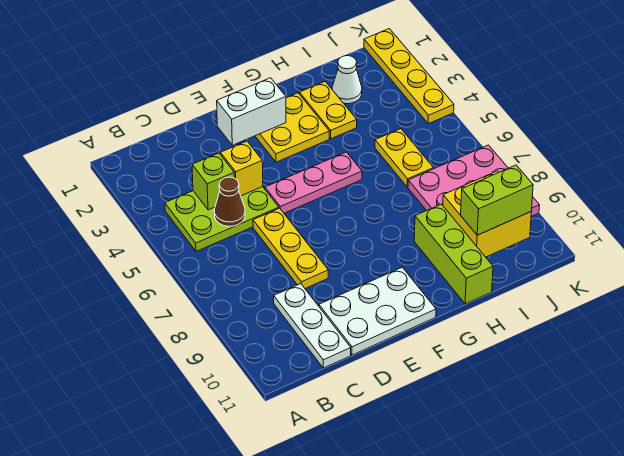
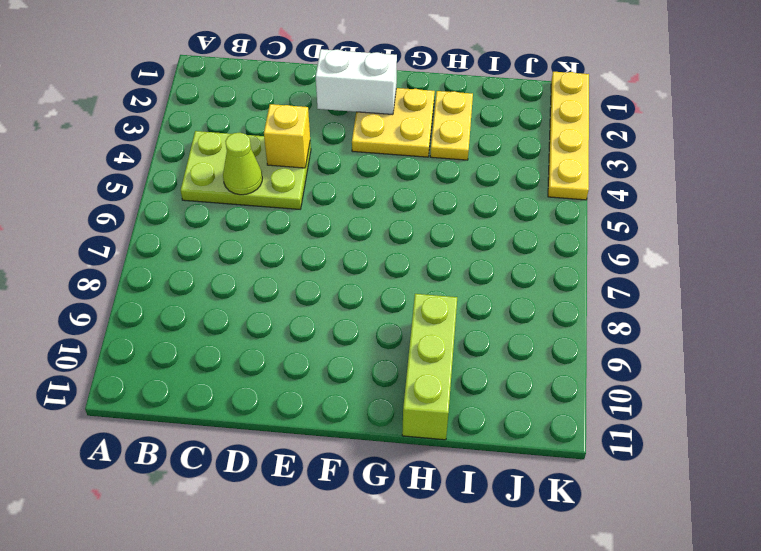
lime cone C5 level 2 -> brown cone C5 level 2
none -> white plate C9:C11 level 1
none -> yellow plate D6:D8 level 1
none -> white plate D10:F11 level 1

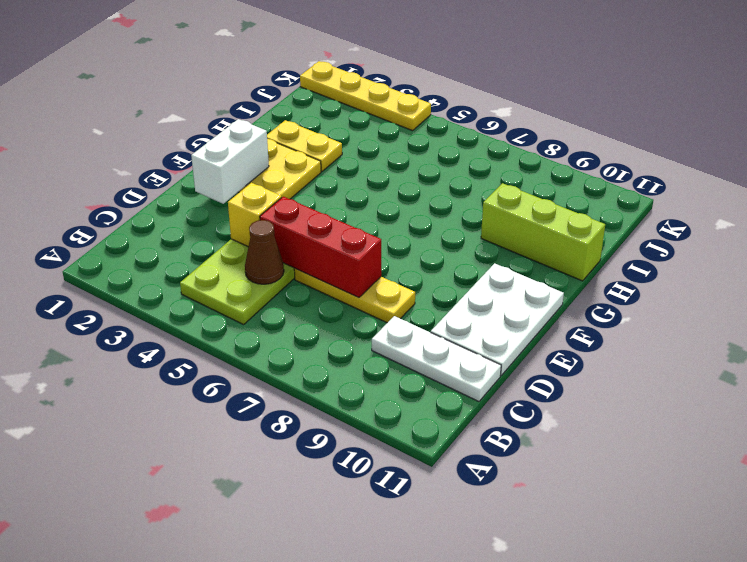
red brick D5:D7 level 2 -> none
none -> pink plate E5:G5 level 1
none -> white cone I2 level 1
none -> yellow plate I5:I6 level 1

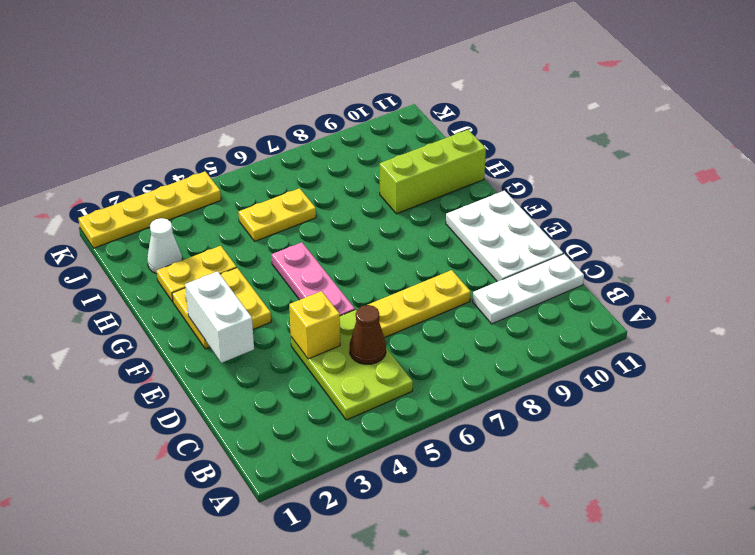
none -> pink plate I7:K9 level 1
none -> lime brick C4 level 2
none -> yellow brick I9:J10 level 2

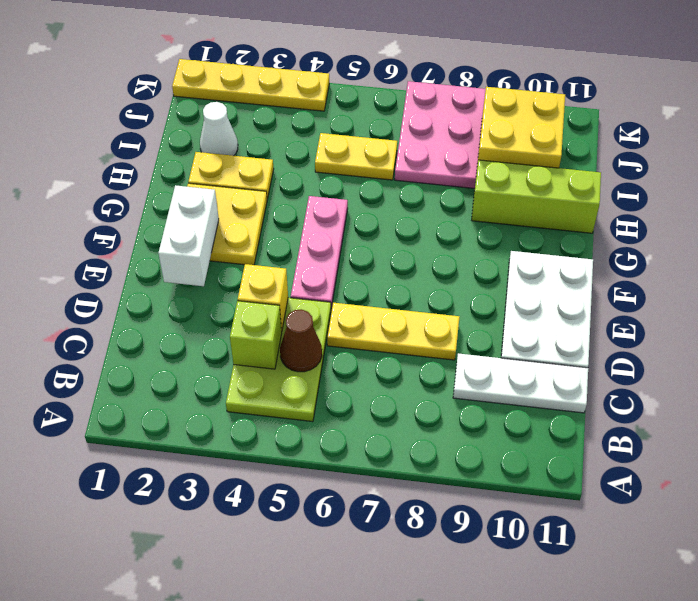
none -> lime brick I10:J10 level 3

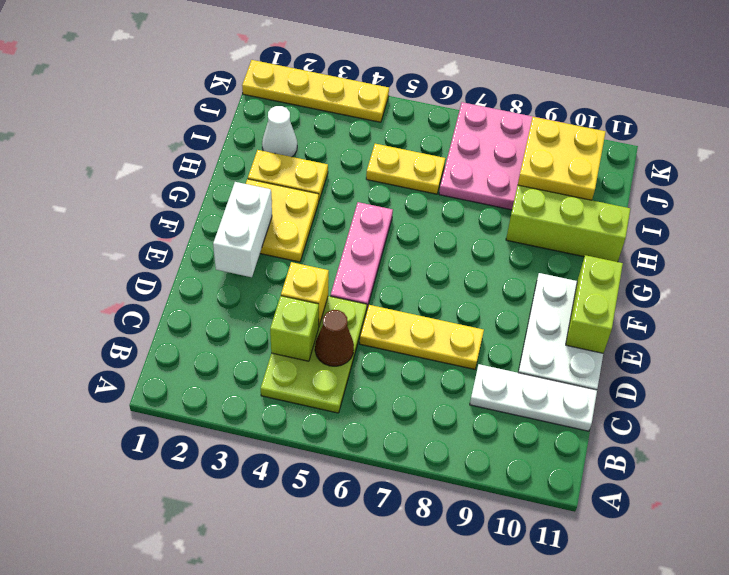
lime brick E11:F11 level 2 -> lime brick I10:J10 level 3

